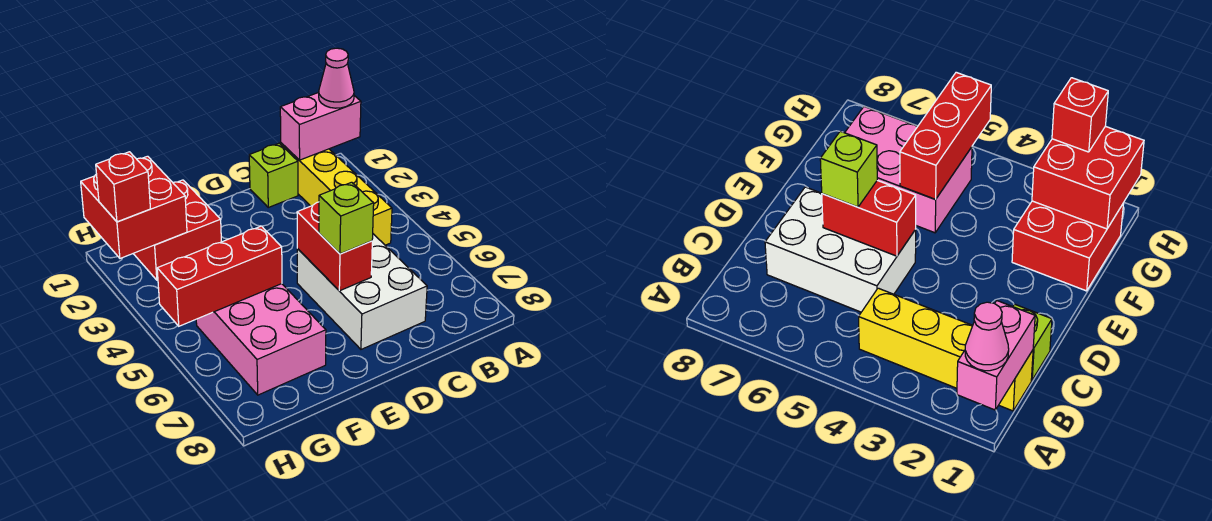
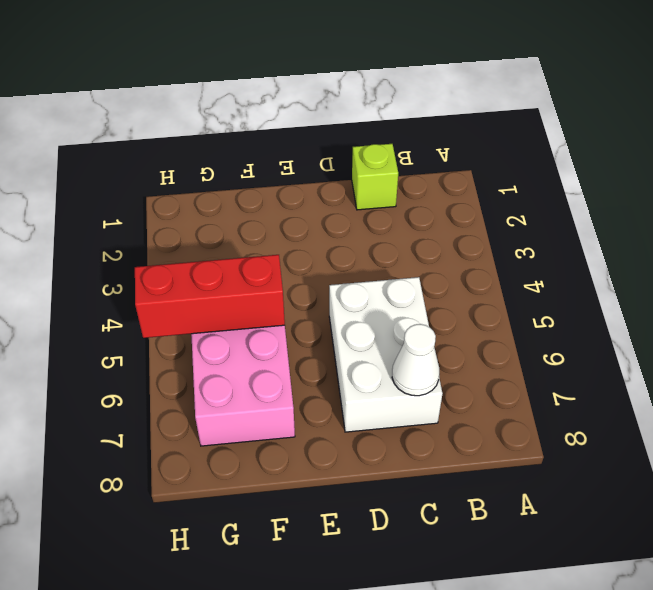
white cone C7 level 2 -> none
none -> yellow brick B1:B4 level 1
none -> red brick F1:G2 level 1
none -> pink brick A1:B1 level 2

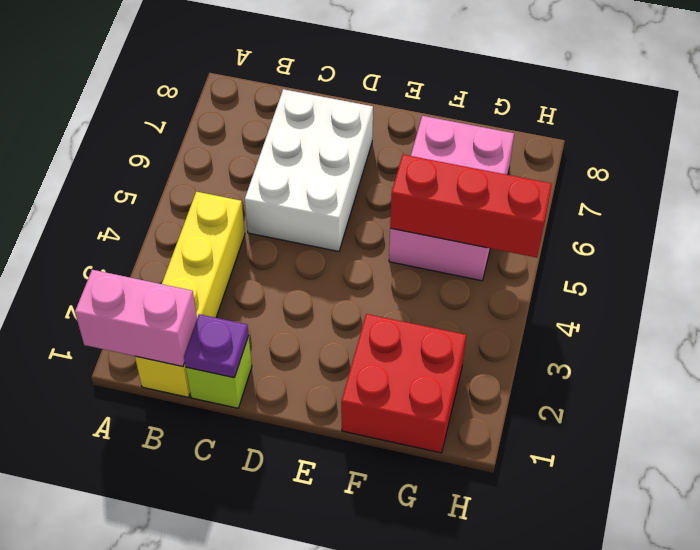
purple plate C1 level 2 -> none
none -> red brick D5:D6 level 2
none -> red brick G1:H2 level 2
none -> pink cone A1 level 3

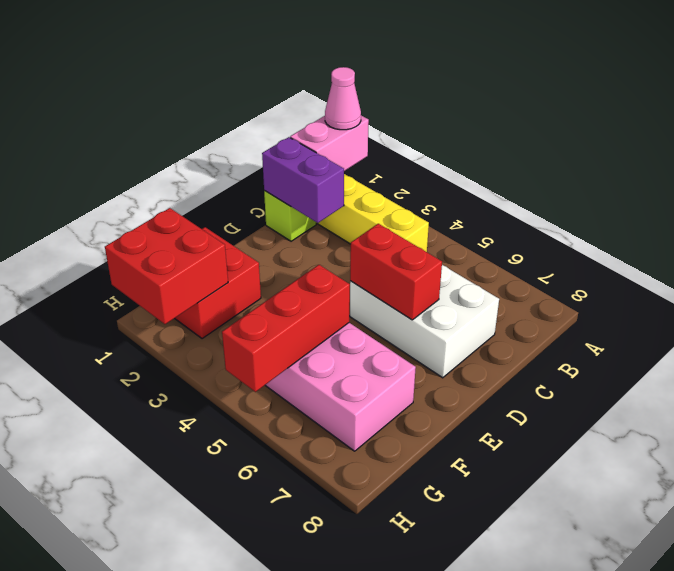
purple brick C1:C2 level 2 -> none
none -> lime brick D6 level 3
none -> red brick H2 level 3

